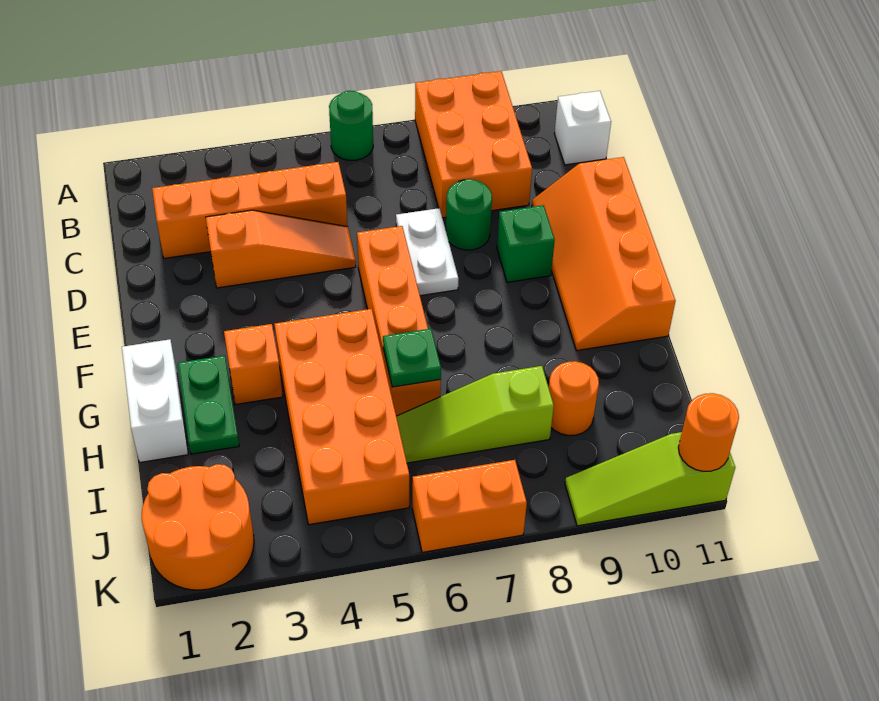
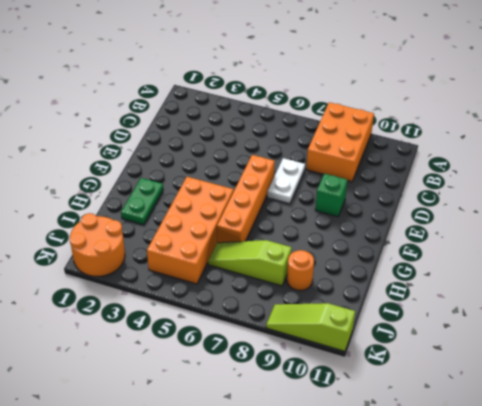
none -> green round brick A6 level 1
none -> white brick B11 level 1
none -> orange brick C2:C5 level 1

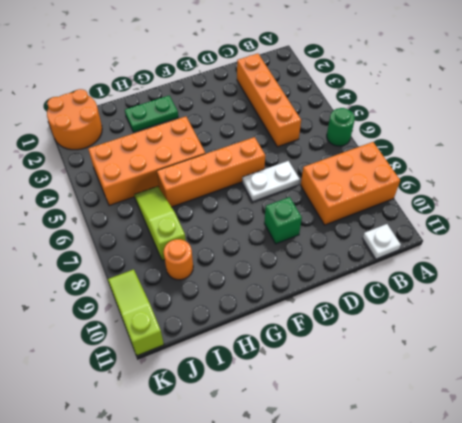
white plate B11 level 1 -> white brick B11 level 1
none -> orange slope D3:D5 level 1 top 3
none -> green round brick D8 level 1
none -> orange slope D10:G11 level 1 top 11

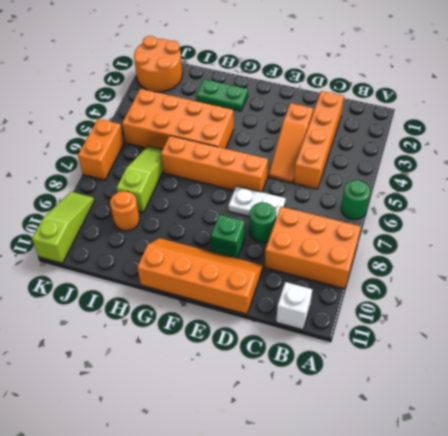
none -> white brick G1:H1 level 1
none -> orange brick G3 level 1
none -> green plate H6 level 2

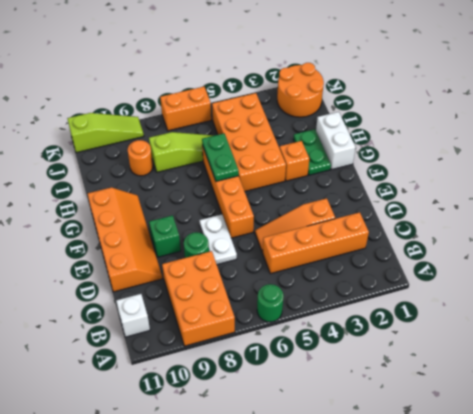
green plate G6:H6 level 2 -> green plate H6 level 2
none -> orange round brick K11 level 2

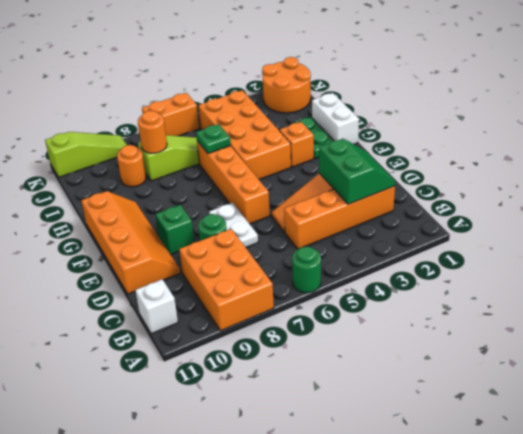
green slope C2:D3 level 2 top 3 -> none
orange round brick I8 level 2 -> orange round brick K11 level 2

